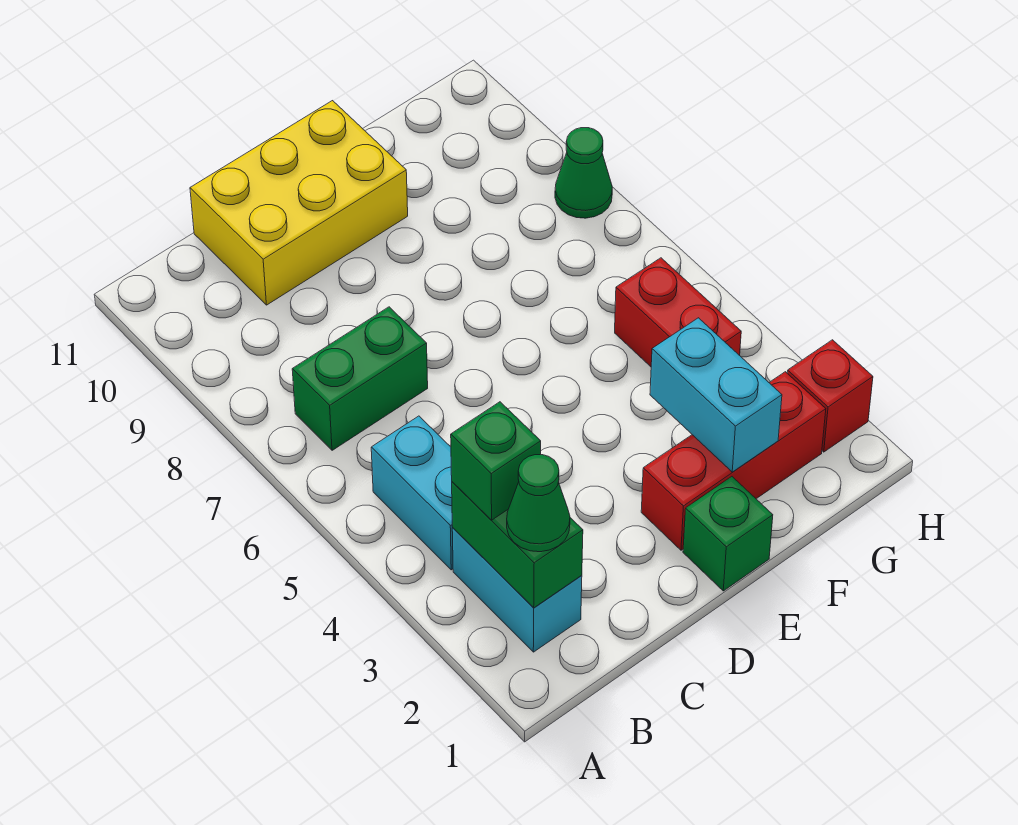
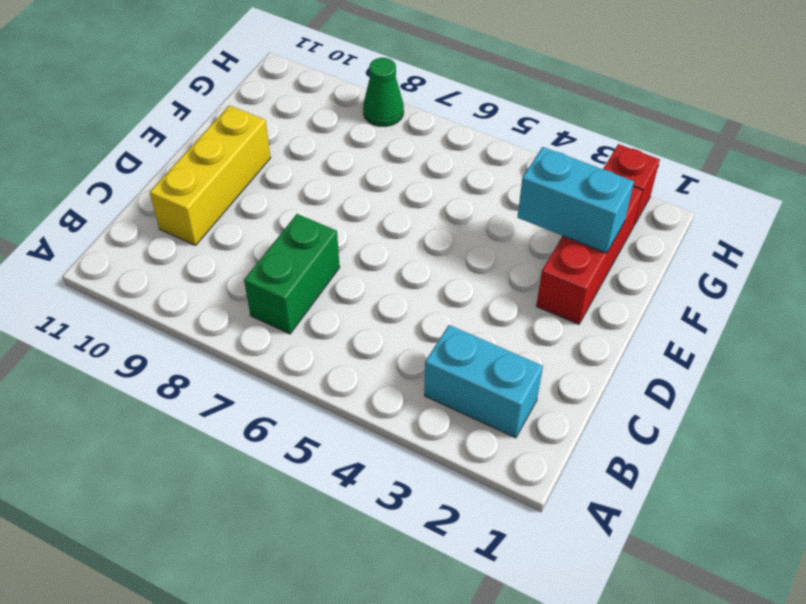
yellow brick C10:E10 level 1 -> yellow brick C10:E11 level 1
none -> cyan brick B4:B5 level 1
none -> green brick E1 level 1
none -> red brick G4:G5 level 1

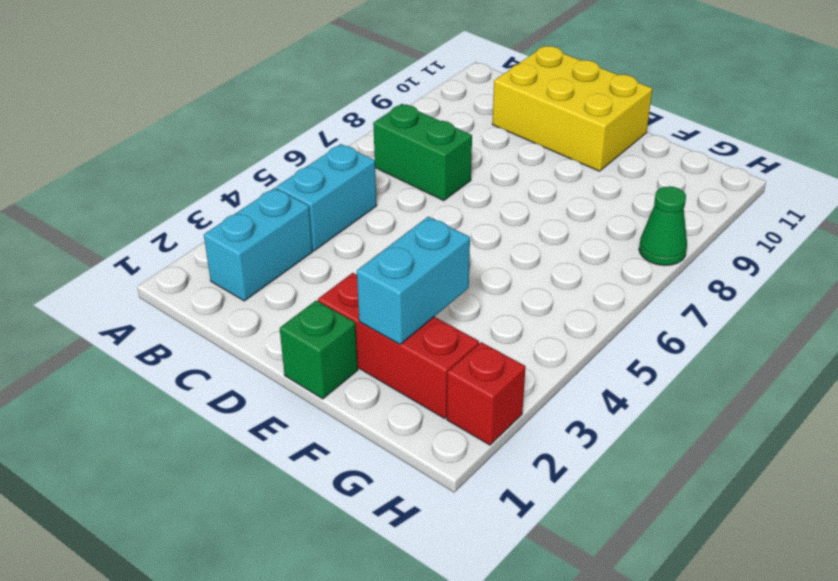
none -> red brick G4:G5 level 1
none -> green brick B2:B3 level 2
none -> green cone B2 level 3

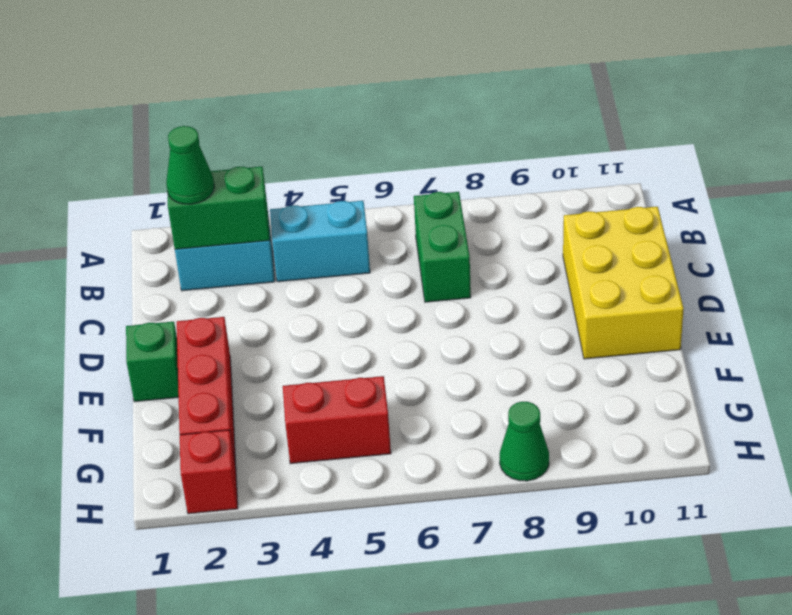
none -> cyan brick F2:F3 level 2
none -> green brick B3 level 3

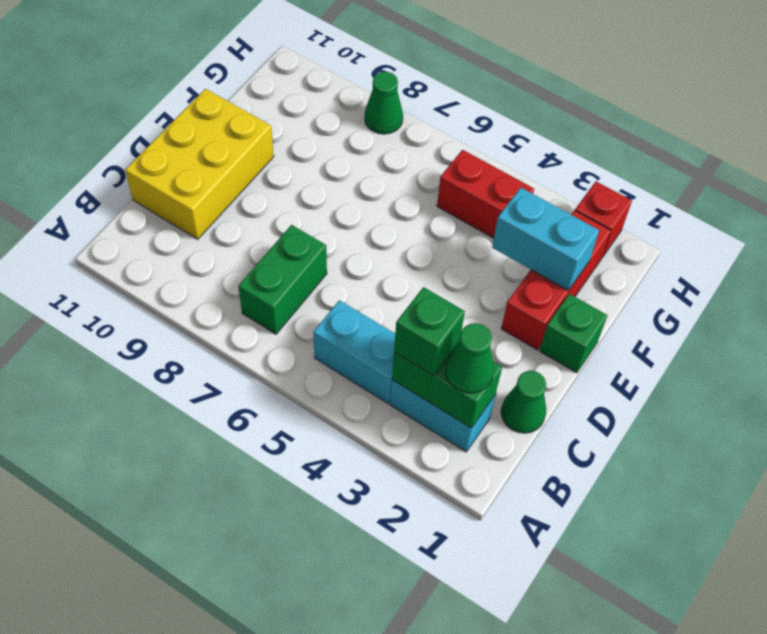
green cone C1 level 1 -> none

